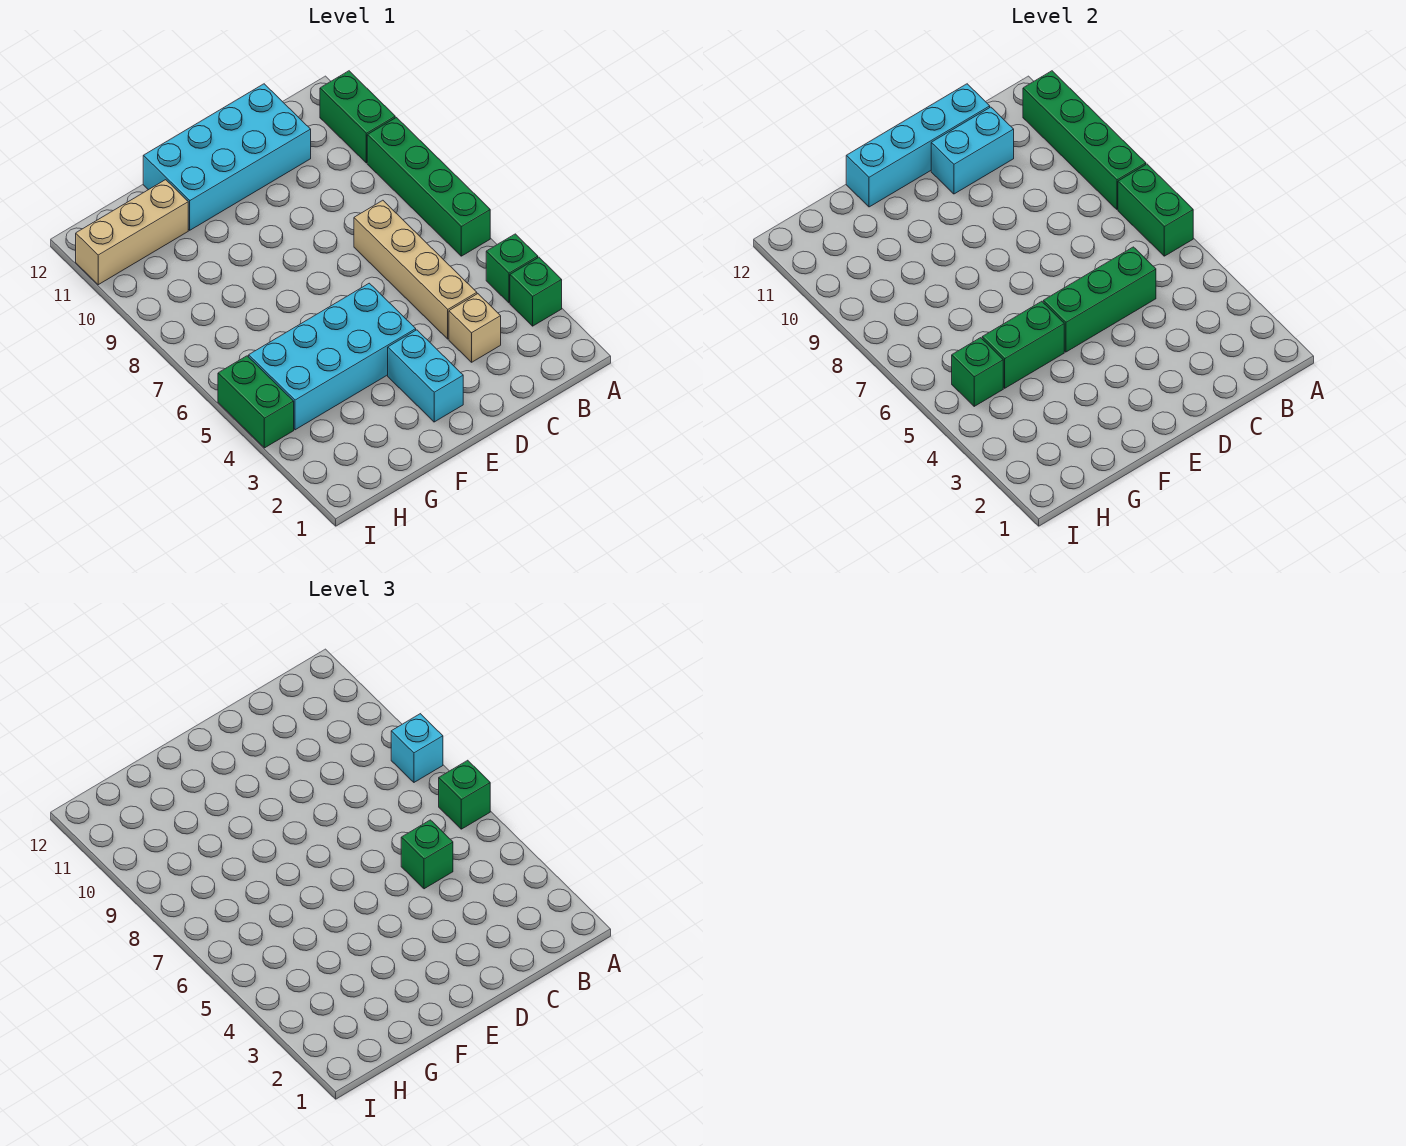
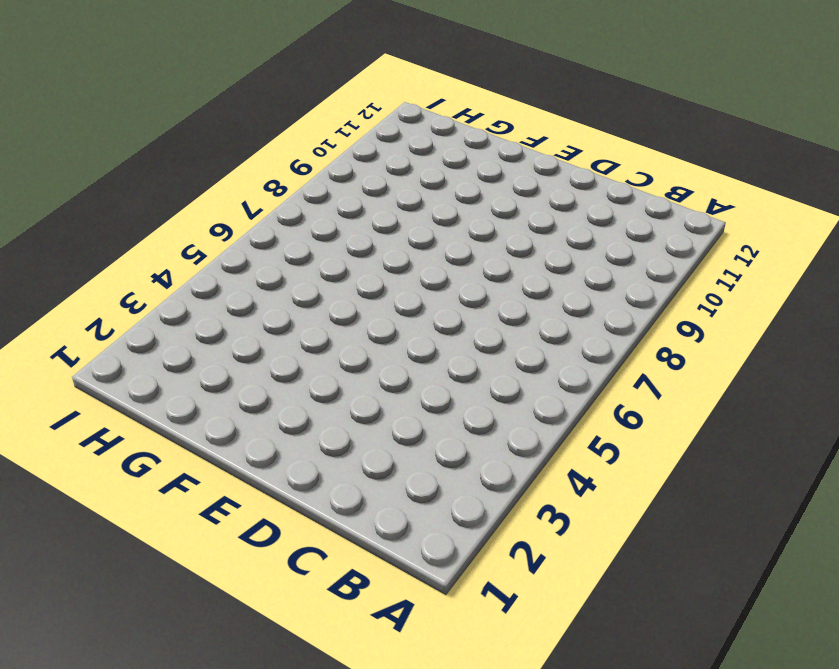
none -> green brick A3 level 1
none -> green brick A4 level 1
none -> green brick A6:A9 level 1

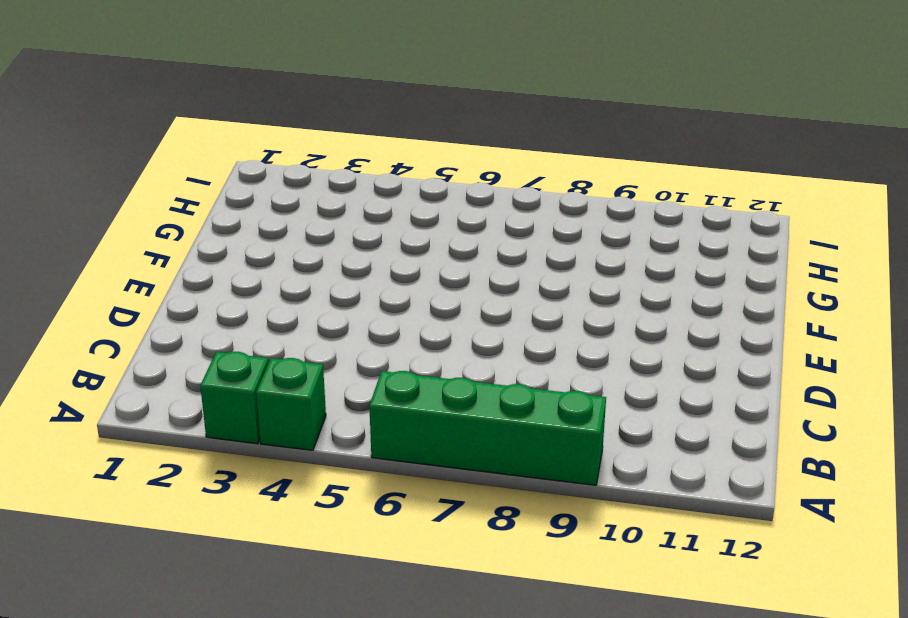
none -> green brick A10:A11 level 1
none -> tan brick C3 level 1
none -> tan brick C4:C7 level 1

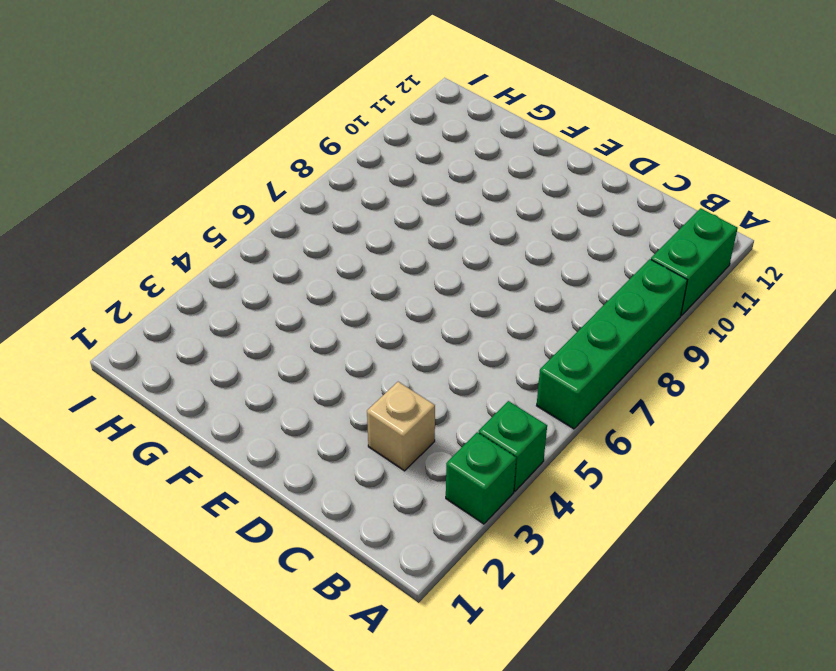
none -> tan brick C4:C7 level 1
none -> cyan brick C11:F12 level 1
none -> cyan brick E2:E3 level 1

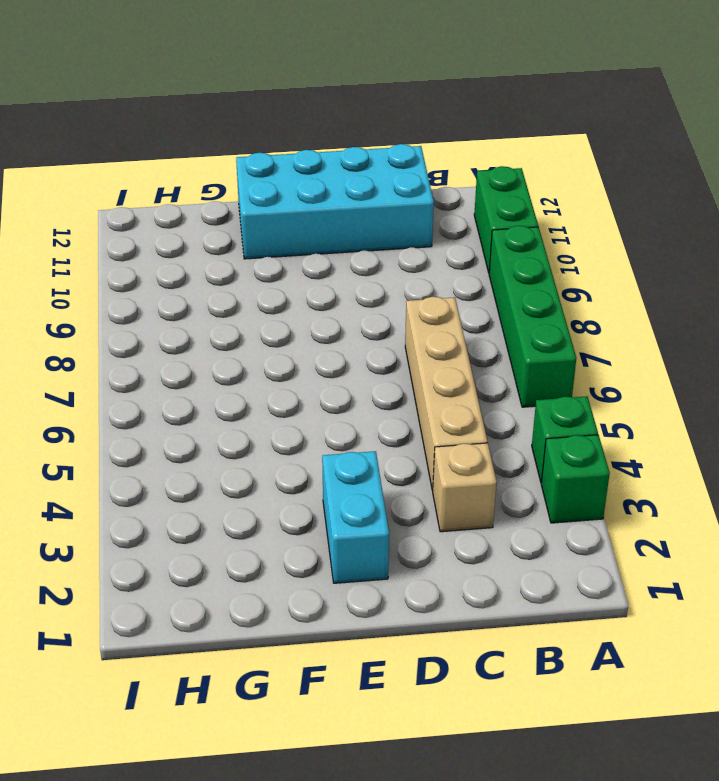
none -> cyan brick E4:H5 level 1
none -> tan brick G11:I11 level 1
none -> green brick I4:I5 level 1

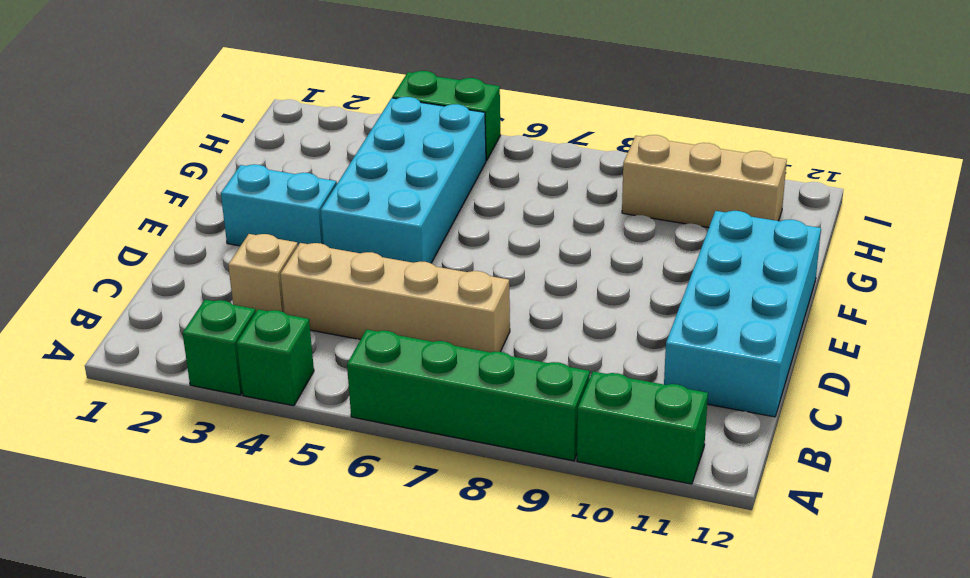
tan brick H9:H11 level 1 -> tan brick G11:I11 level 1
none -> green brick A6:A7 level 2
none -> green brick A8:A11 level 2
none -> green brick C5:E5 level 2

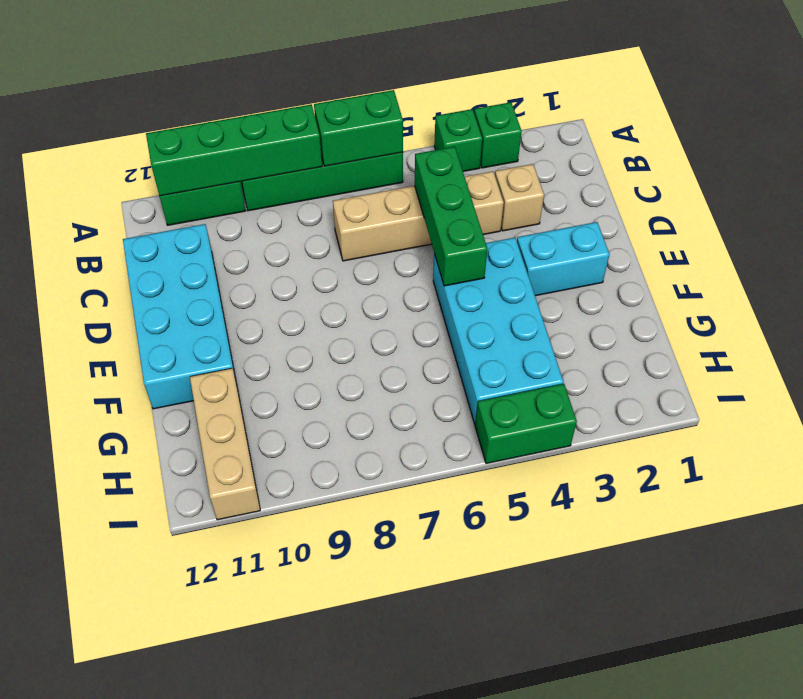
none -> cyan brick C11:D11 level 2
none -> cyan brick C12:F12 level 2
none -> green brick F5:G5 level 2

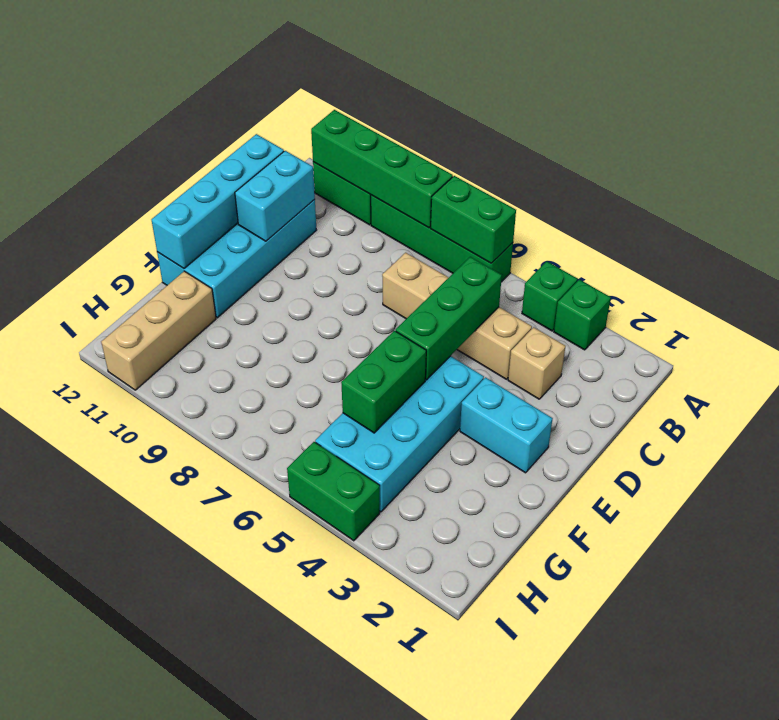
none -> green brick H5 level 2
none -> green brick A6 level 3
none -> cyan brick A8 level 3

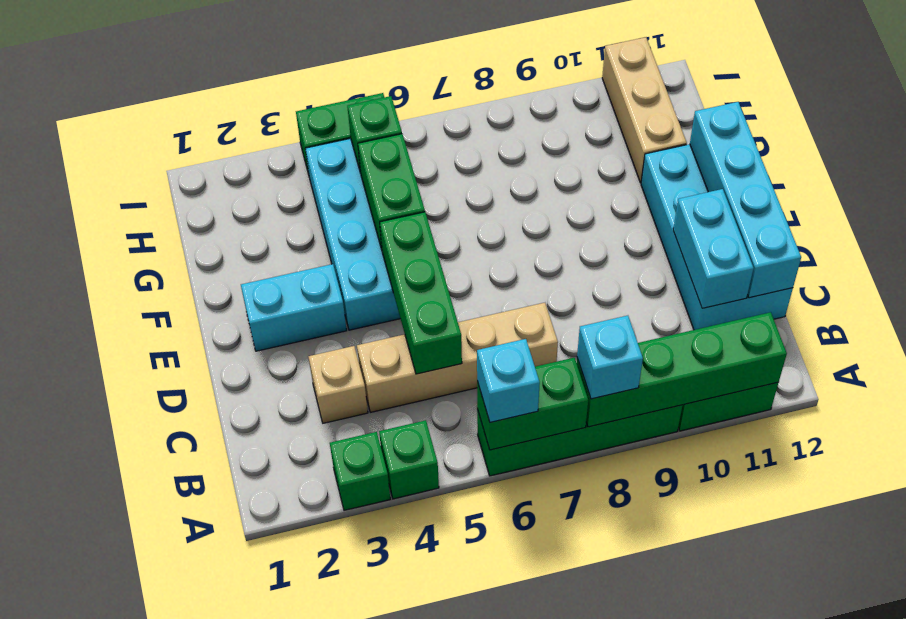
cyan brick A6 level 3 -> green brick A6 level 3
none -> green brick C5 level 3

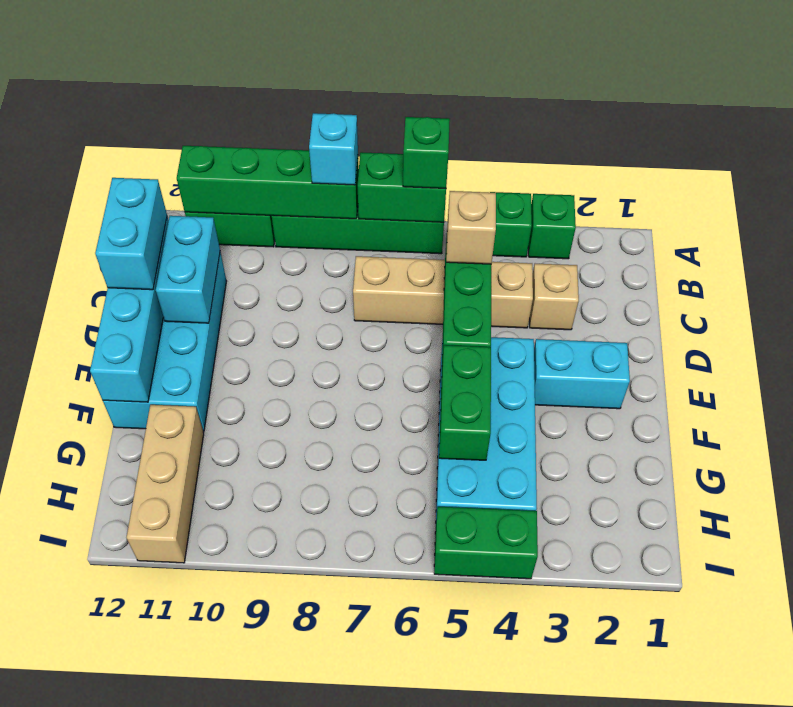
tan brick C5 level 3 -> green brick C5 level 3
cyan brick C12:D12 level 3 -> none
none -> green brick H5 level 2

